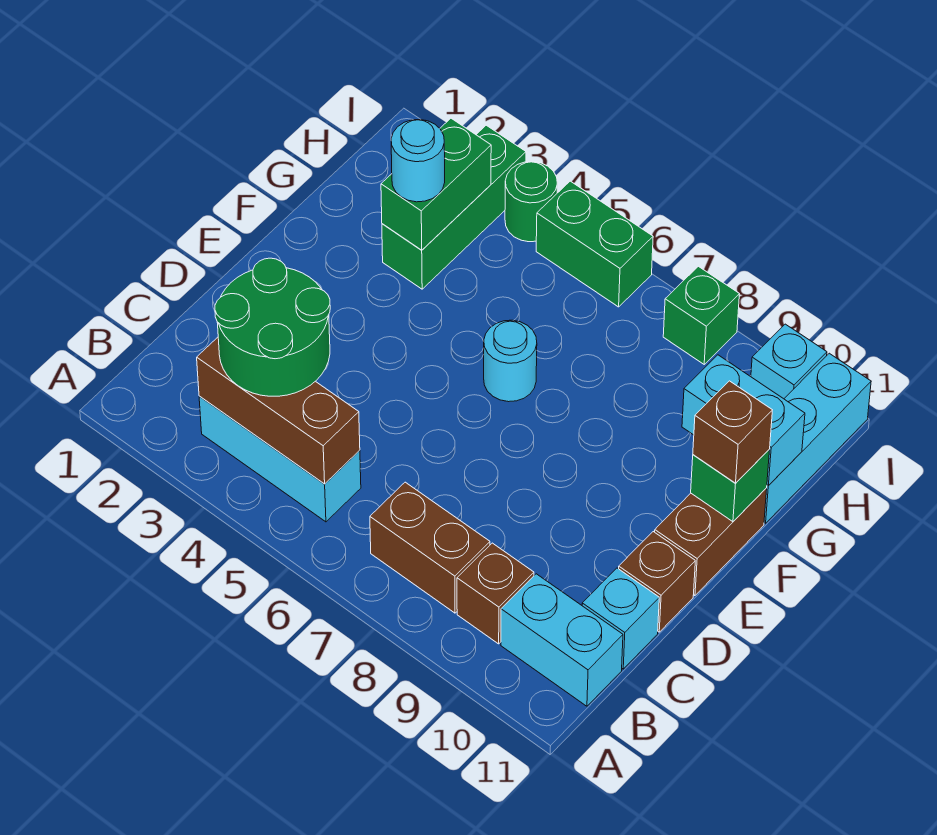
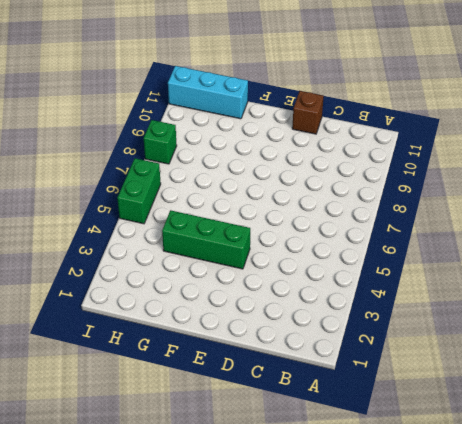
green brick E4:G4 level 1 -> green brick G3:I3 level 1
none -> cyan brick B3:B5 level 1
none -> brown brick B7:B8 level 1
none -> brown brick B9 level 1

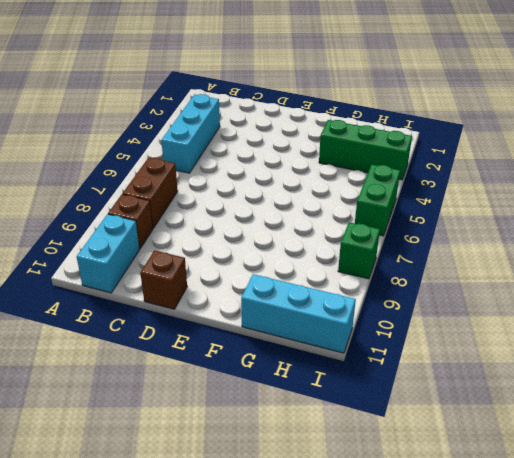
none -> cyan brick C11 level 1
none -> brown brick E11:F11 level 1
none -> cyan round brick F6 level 1

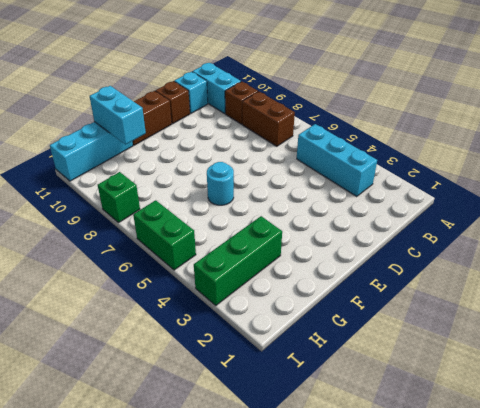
none -> green round brick I4 level 1
none -> cyan brick I10 level 1
none -> brown brick B3:B5 level 2

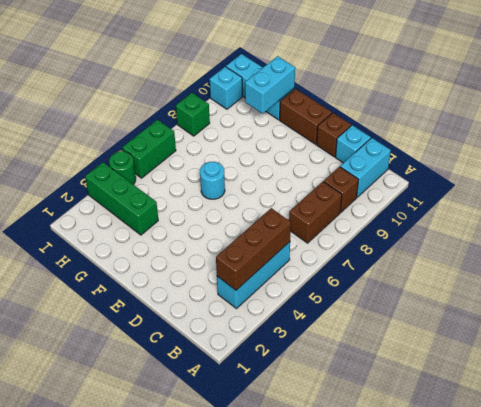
none -> green brick F11 level 2
none -> green brick G3:H3 level 2
none -> green round brick B3:C4 level 3

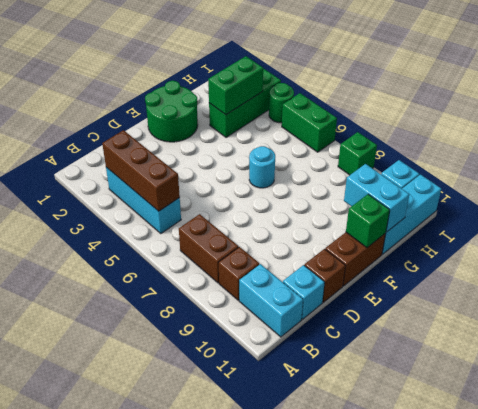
green round brick E1:F2 level 1 -> green round brick B3:C4 level 3
none -> brown brick F11 level 3
none -> cyan round brick G3 level 3

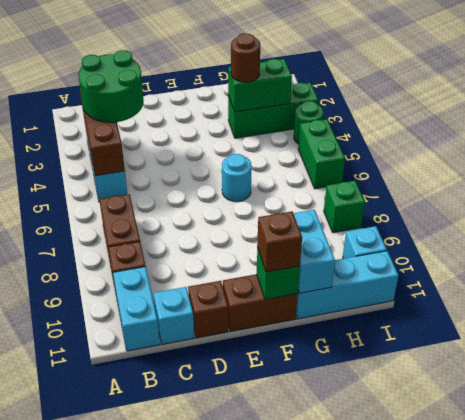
brown round brick G3 level 3 -> cyan round brick G3 level 3

